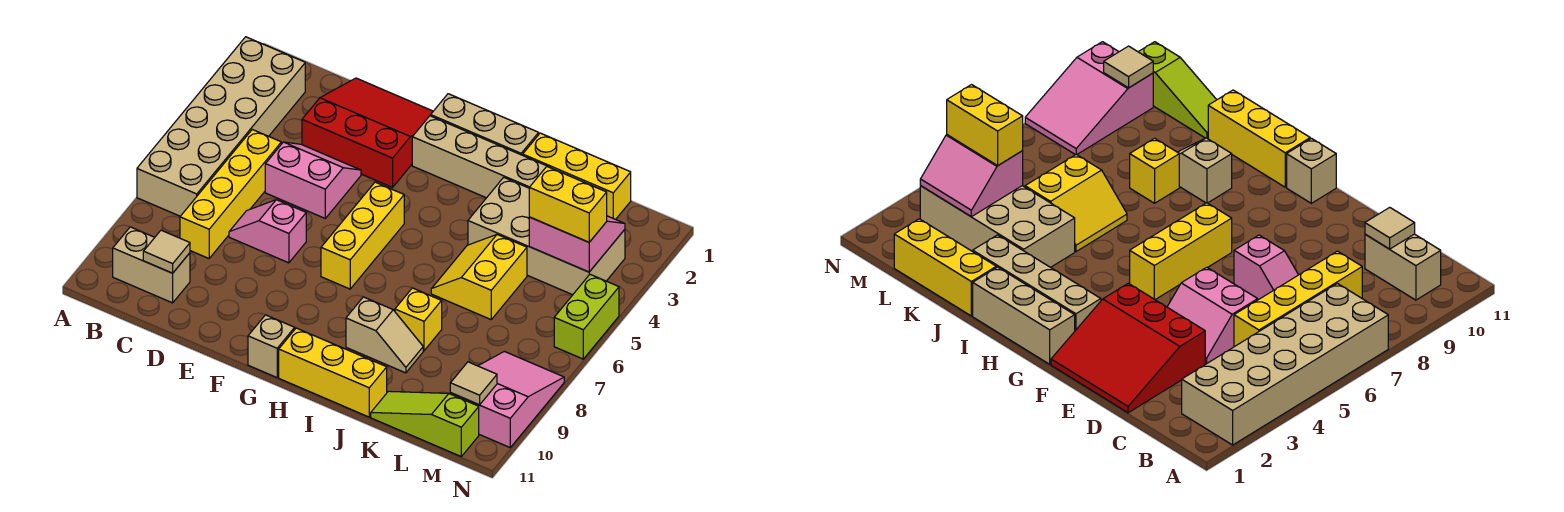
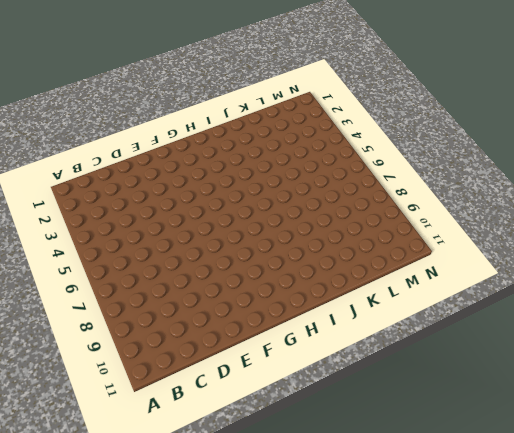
none -> tan brick A2:B7 level 1
none -> tan brick B10:C10 level 1
none -> yellow brick C5:C8 level 1

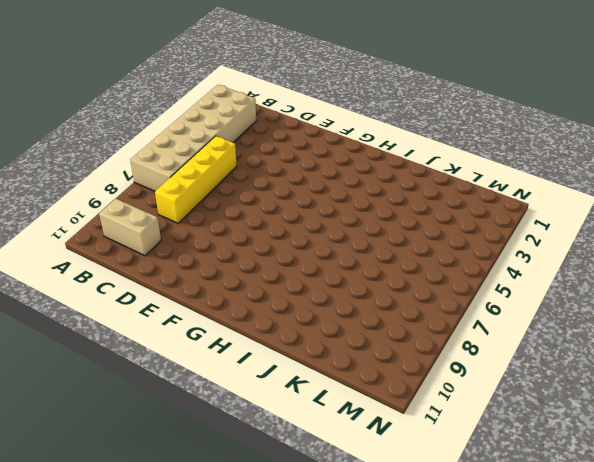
none -> red slope D1:F3 level 1 top 3
none -> pink slope D4:E5 level 1 top 5
none -> pink slope D7:E7 level 1 top E

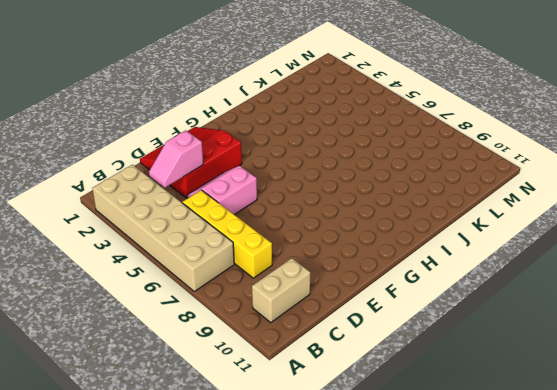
pink slope C3:D3 level 2 top D -> pink slope D7:E7 level 1 top E
none -> tan brick G1:I1 level 1
none -> tan brick G2:J2 level 1
none -> yellow brick G5:G7 level 1

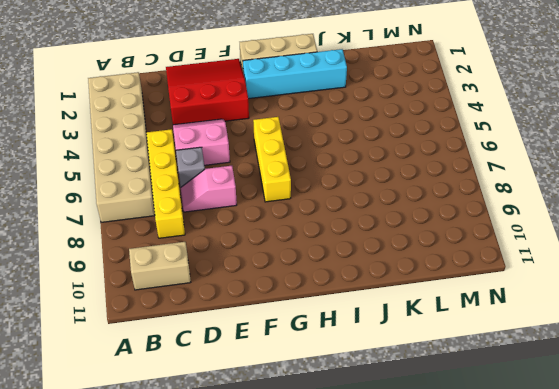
grey brick D6 level 1 -> none
cyan brick G2:J2 level 1 -> tan brick G2:J2 level 1
none -> tan brick G11 level 1
none -> yellow brick H11:J11 level 1
none -> tan slope I9:J9 level 1 top I

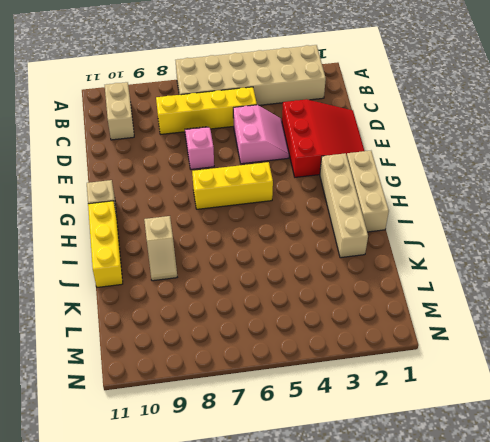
none -> yellow brick J1:L1 level 1
none -> tan brick J3:M4 level 1
none -> yellow slope J5:K6 level 1 top K

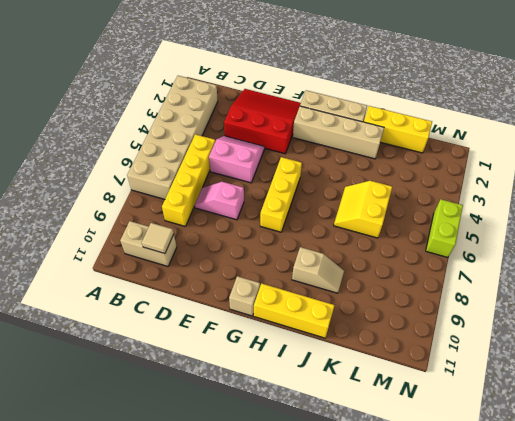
none -> tan brick J3:M4 level 1
none -> yellow brick J8 level 1
none -> lime slope K11:M11 level 1 top M

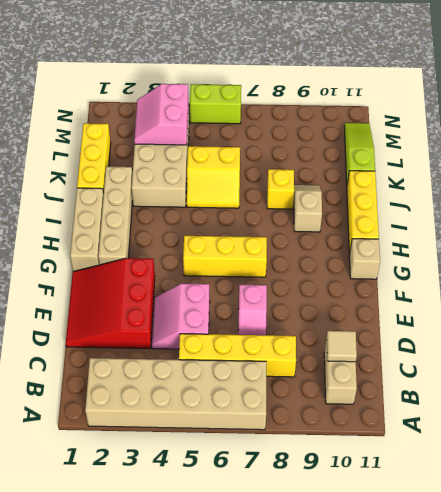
lime slope K11:M11 level 1 top K -> lime slope K11:M11 level 1 top M
none -> pink slope M8:N10 level 1 top 10
none -> tan tile M10 level 2
none -> yellow brick L4:M4 level 3

